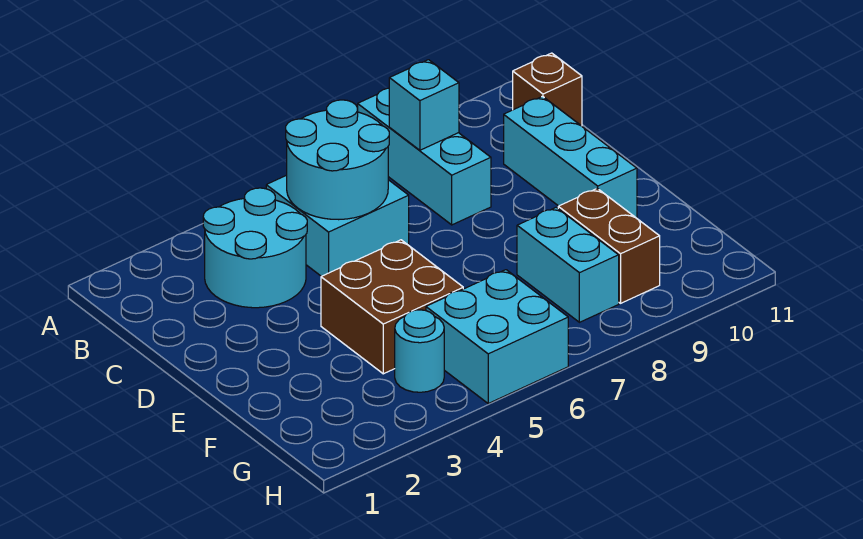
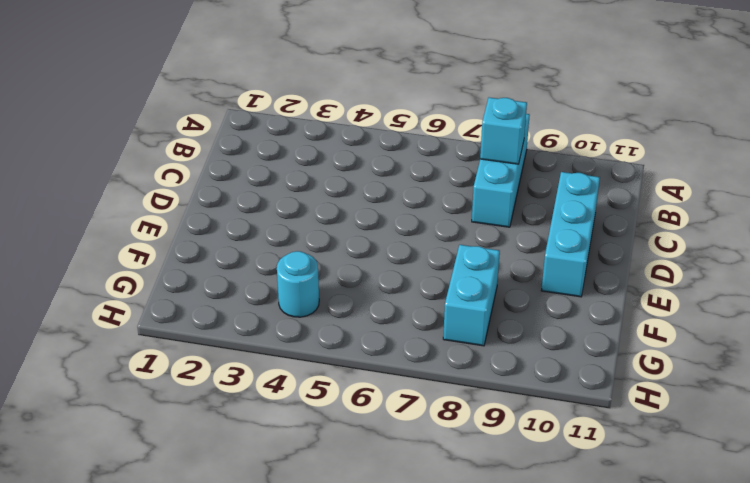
none -> cyan round brick B3:C4 level 1
none -> cyan brick B5:C6 level 1
none -> brown brick B11 level 1

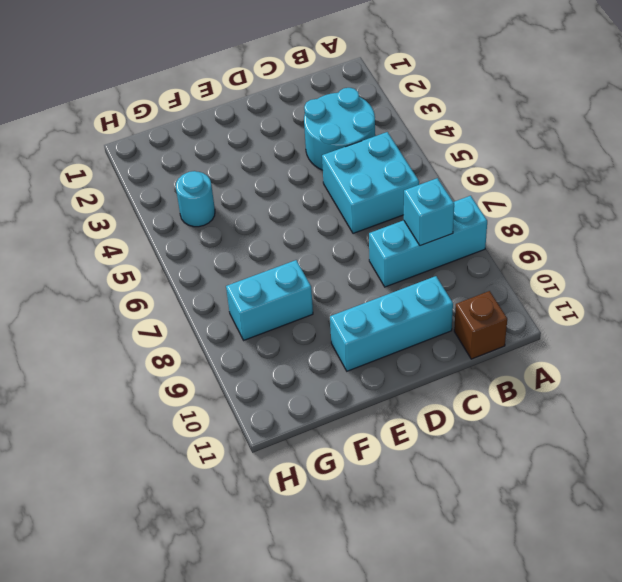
none -> brown brick E4:F5 level 1
none -> brown brick F9:G9 level 1
none -> cyan brick G5:H6 level 1

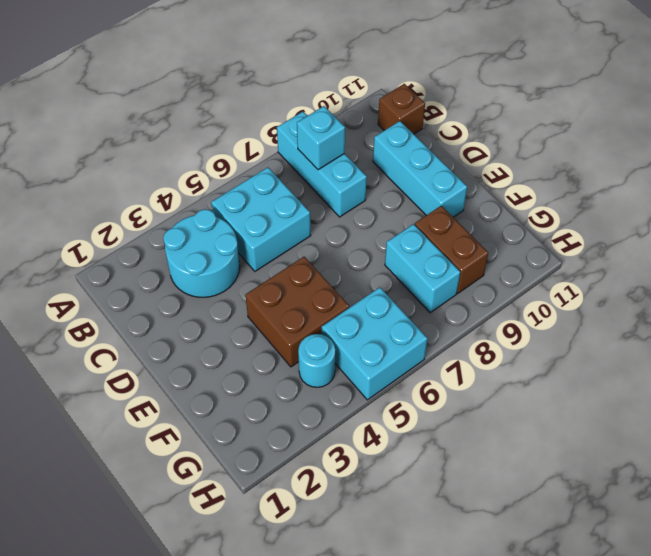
none -> cyan round brick B5:C6 level 2

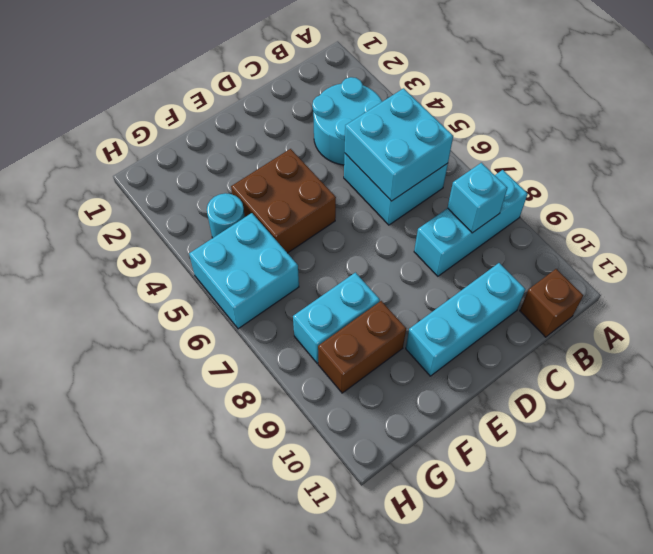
cyan brick B5:C6 level 2 -> cyan round brick B5:C6 level 2

